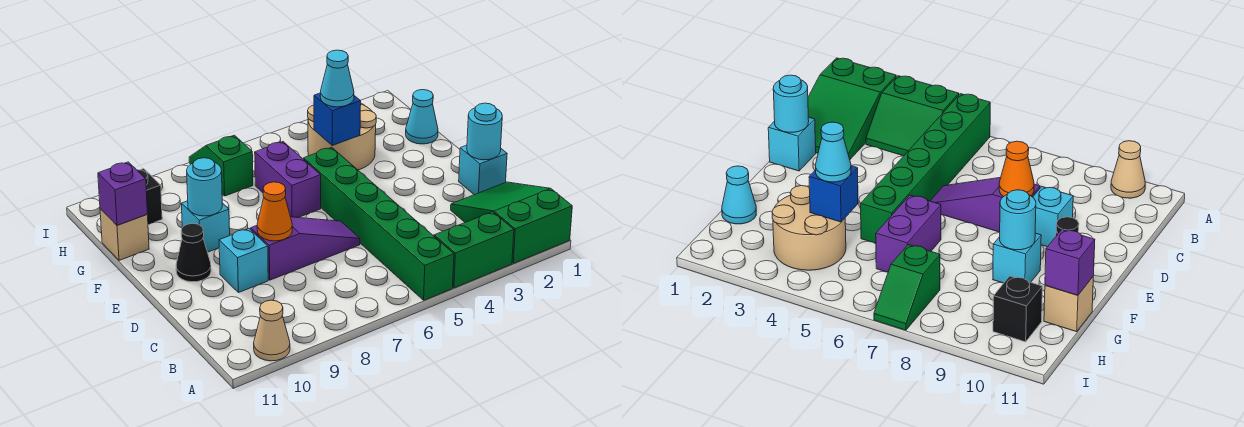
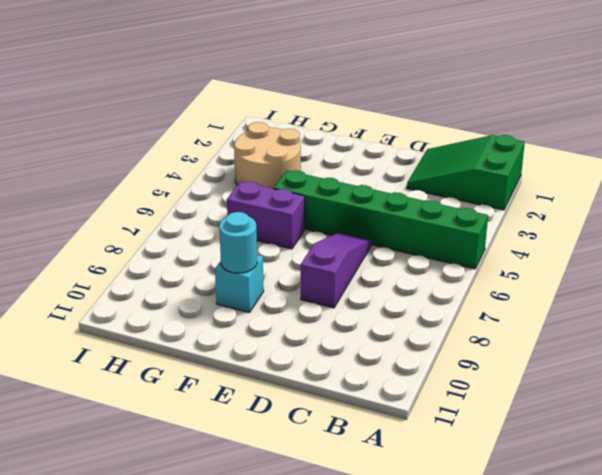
none -> green slope A3:B4 level 1 top A
none -> tan cone A10 level 1
none -> cyan brick D1 level 1

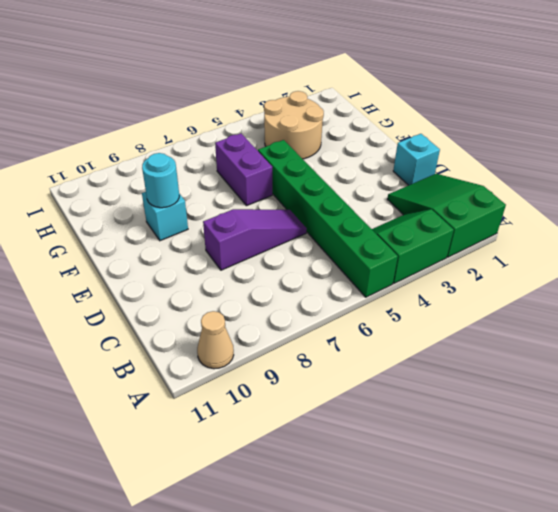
none -> cyan brick D9 level 1
none -> black cone E10 level 1
none -> cyan cone G1 level 1

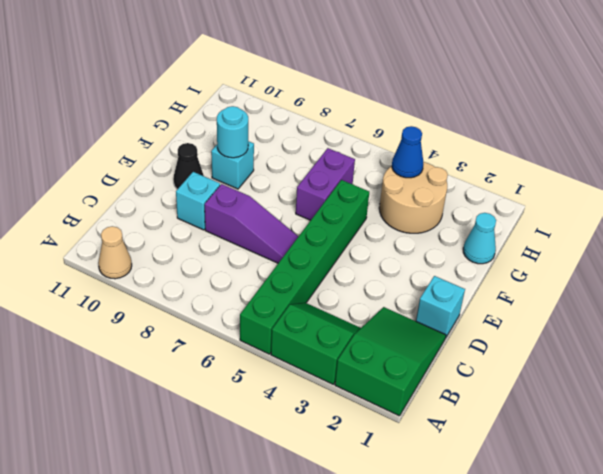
blue cone H4 level 2 -> none
none -> tan brick G11 level 1
none -> green slope H7:I7 level 1 top H
none -> black brick H10 level 1

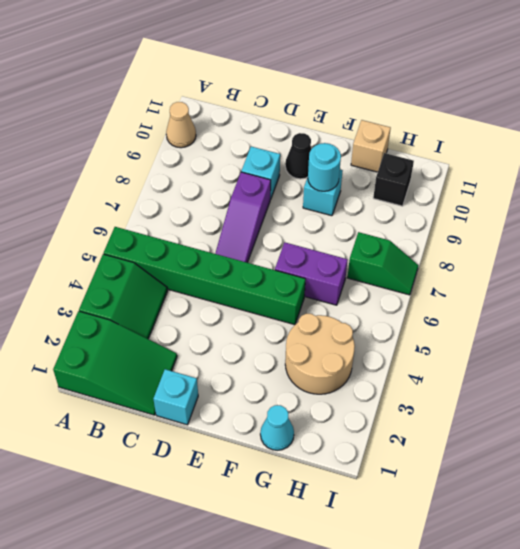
none -> cyan round brick D1 level 2
none -> orange cone D8 level 2
none -> blue brick G4 level 2

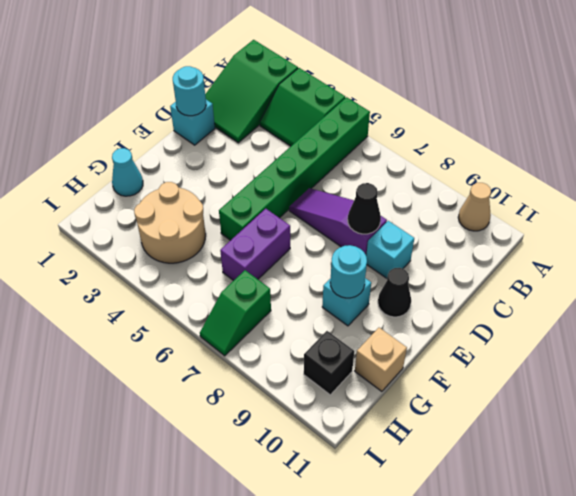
black cone D8 level 2 -> orange cone D8 level 2
none -> blue brick G4 level 2
none -> purple brick G11 level 2
none -> cyan cone G4 level 3

